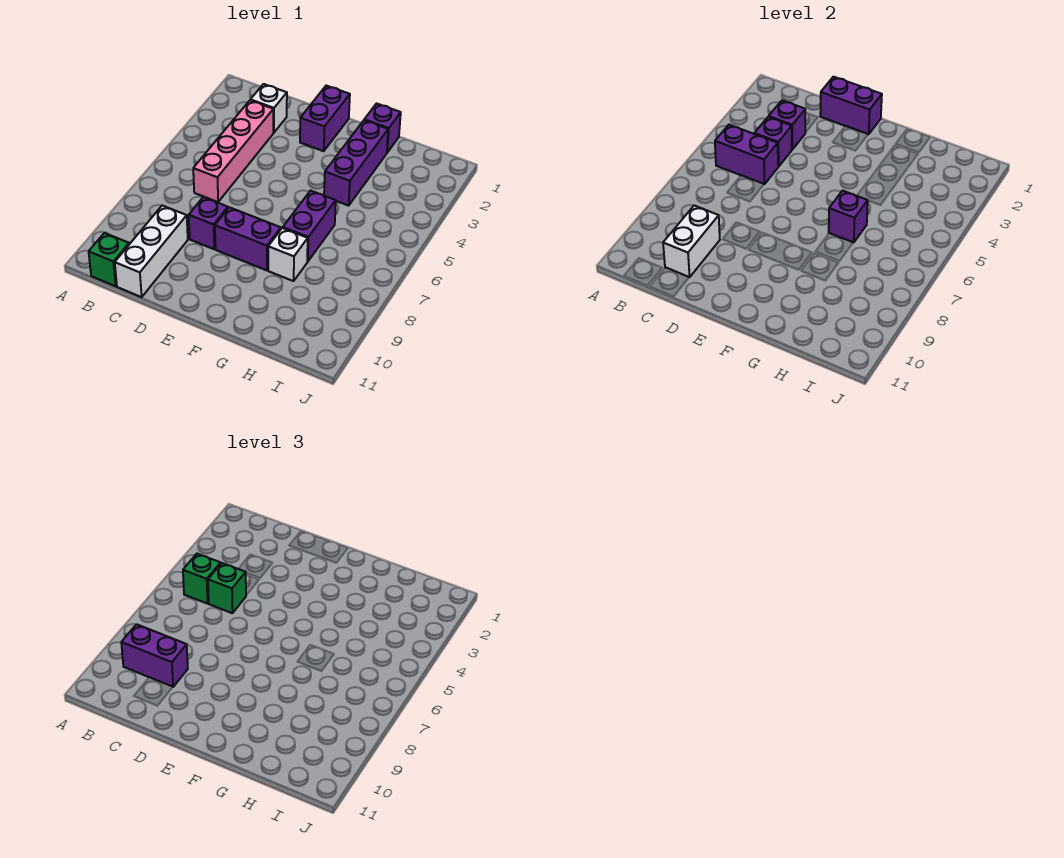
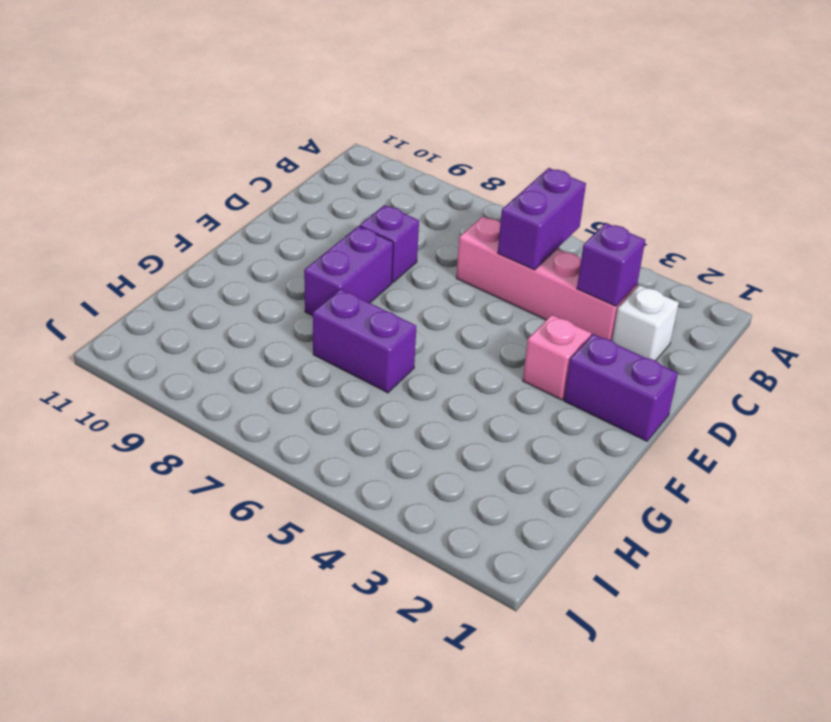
pink brick E3 level 1 -> none
none -> green brick B11 level 1
none -> white brick C9:C11 level 1
none -> purple brick G1 level 1

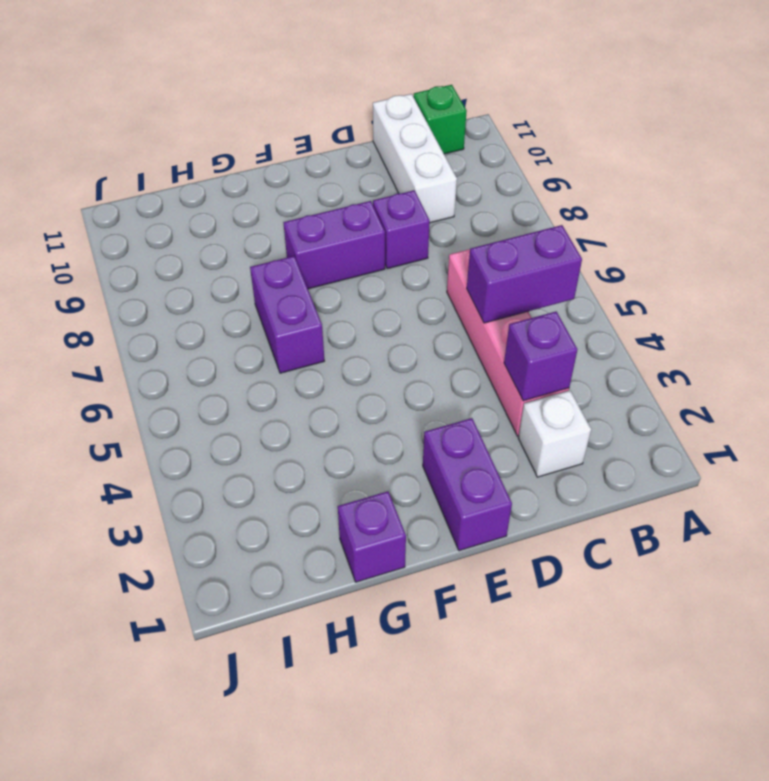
none -> purple brick G2:G4 level 1
none -> white brick G8 level 1
none -> purple brick C4 level 2

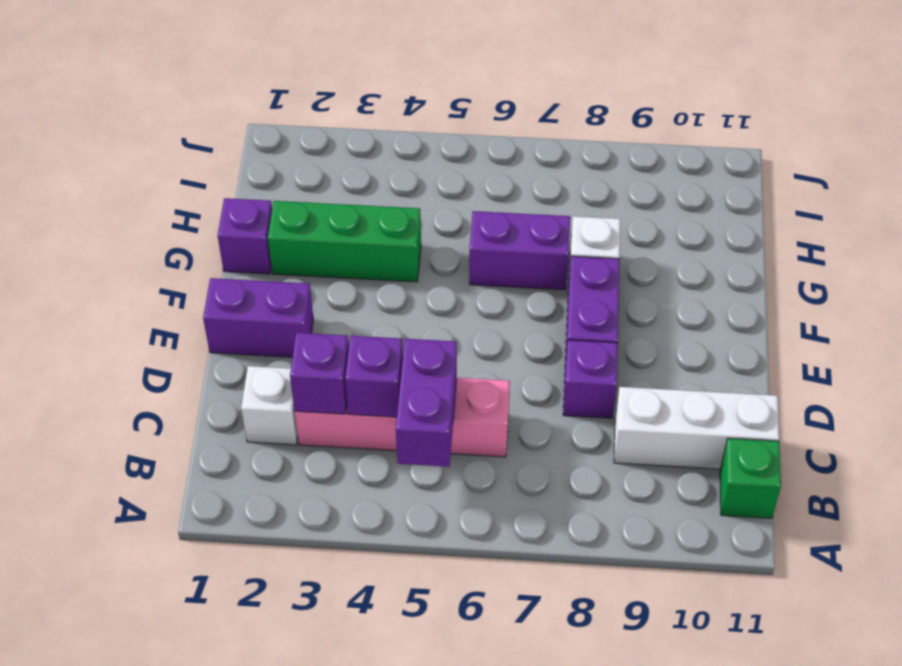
green brick G2:G4 level 1 -> purple brick G2:G4 level 1
none -> white brick C9:C10 level 2
none -> purple brick D1:E1 level 2
none -> purple brick G6 level 2

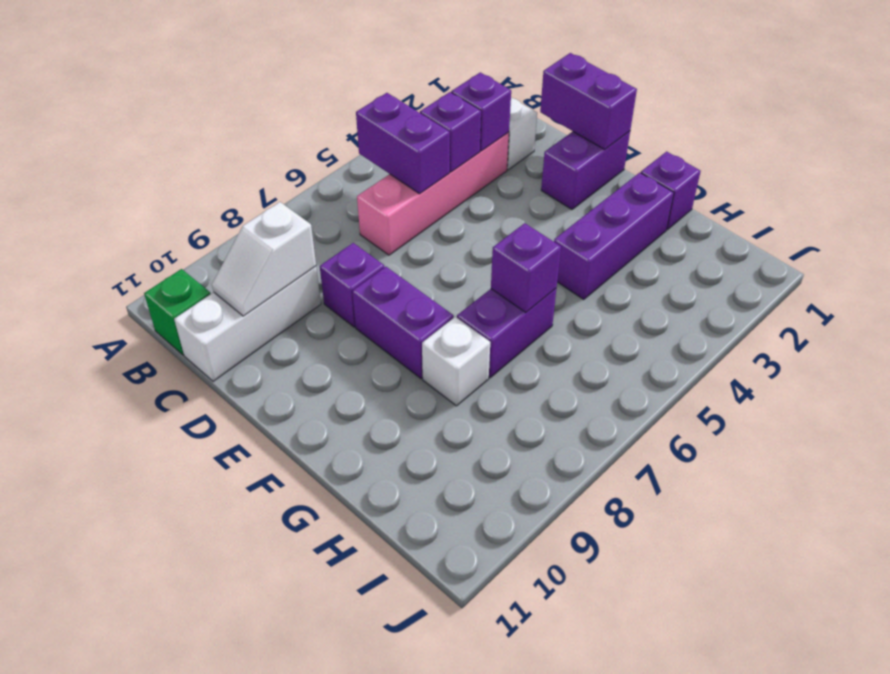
white slope C9:C10 level 2 top 9 -> white brick C9:C10 level 2
none -> green brick B5 level 3
none -> purple brick B9:C9 level 3
none -> green brick C5 level 3

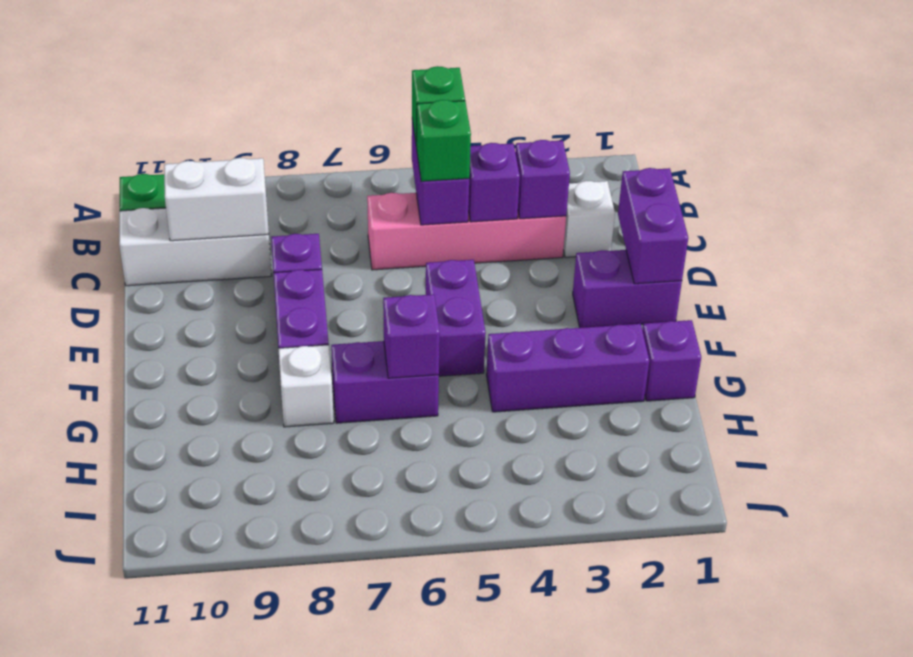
purple brick E5:F5 level 1 -> purple brick B9:C9 level 3

